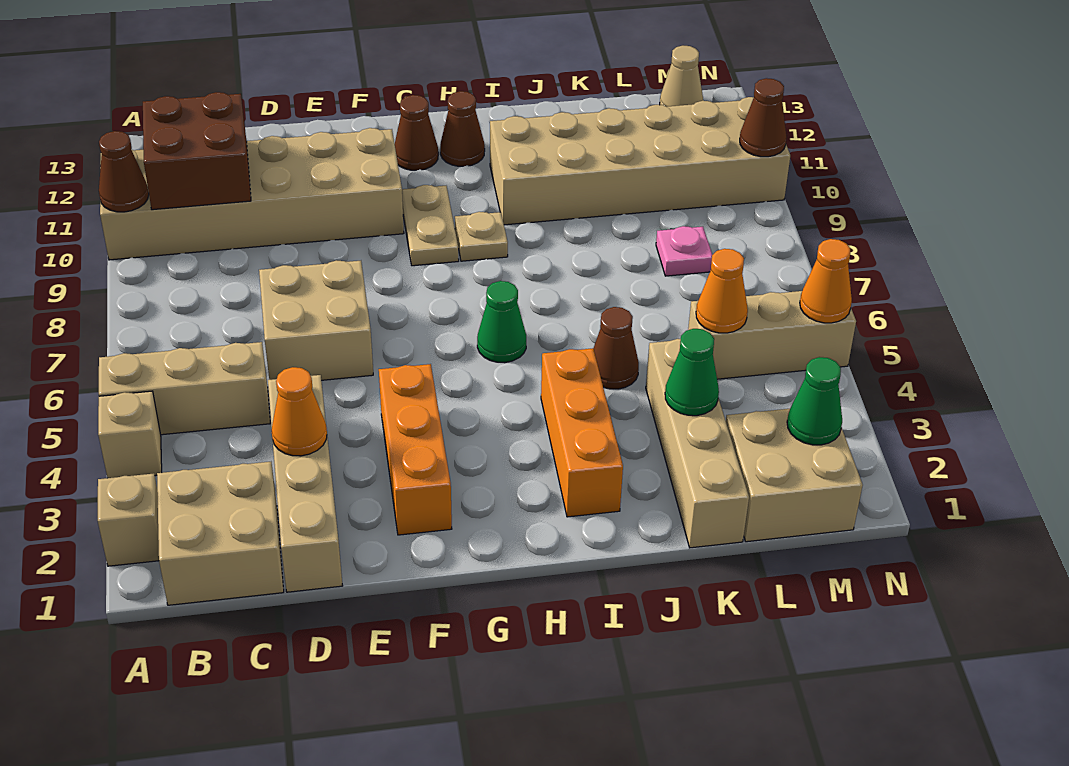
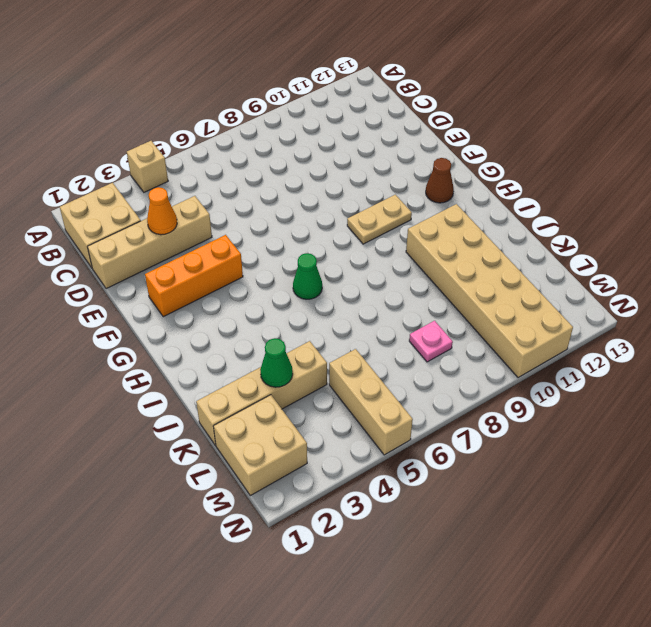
none -> tan brick A2 level 1
none -> tan brick A5:C5 level 1
none -> tan brick A10:F11 level 1

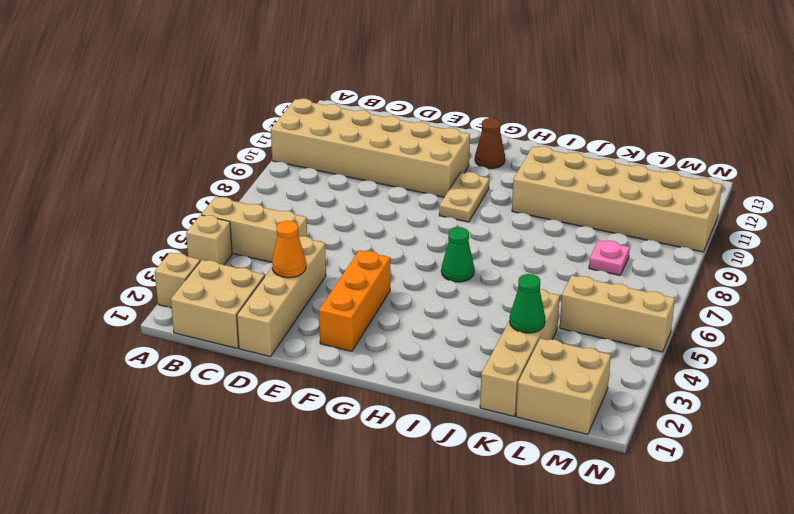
none -> tan brick D6:E7 level 1
none -> tan plate H9 level 1
none -> brown cone H12 level 1

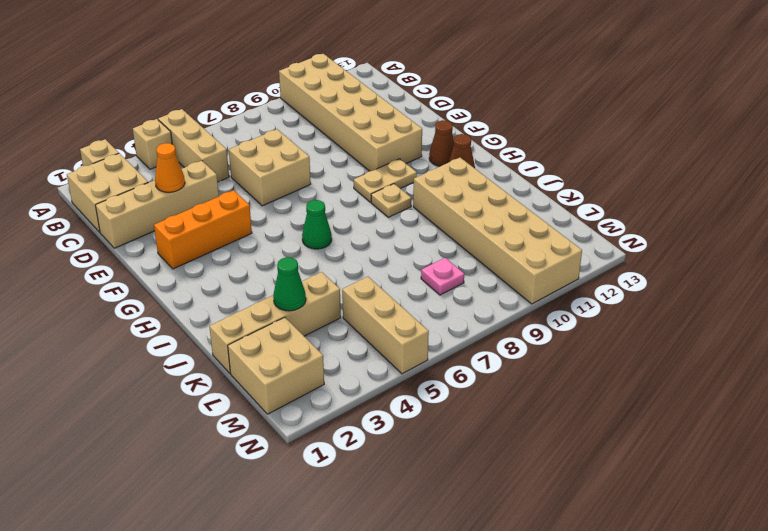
none -> orange brick I2:I4 level 1
none -> brown cone J5 level 1
none -> tan cone M13 level 1

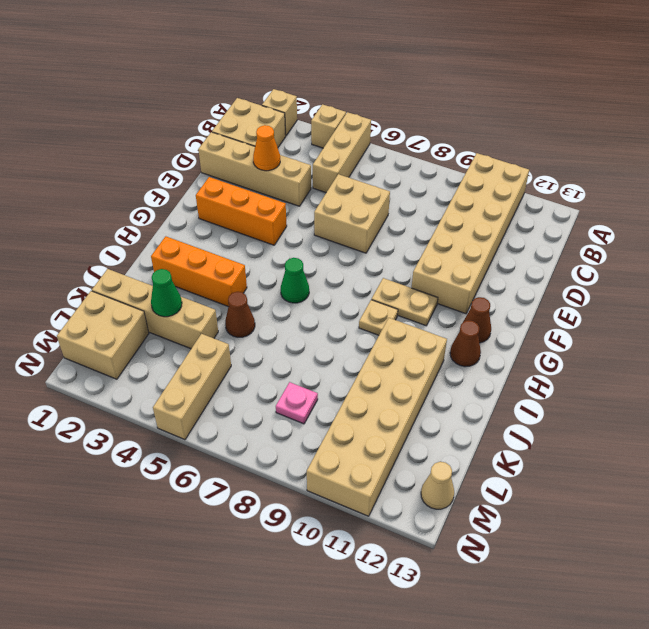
none -> brown cone A10 level 2
none -> brown brick B10:C11 level 2
none -> orange cone L5 level 2

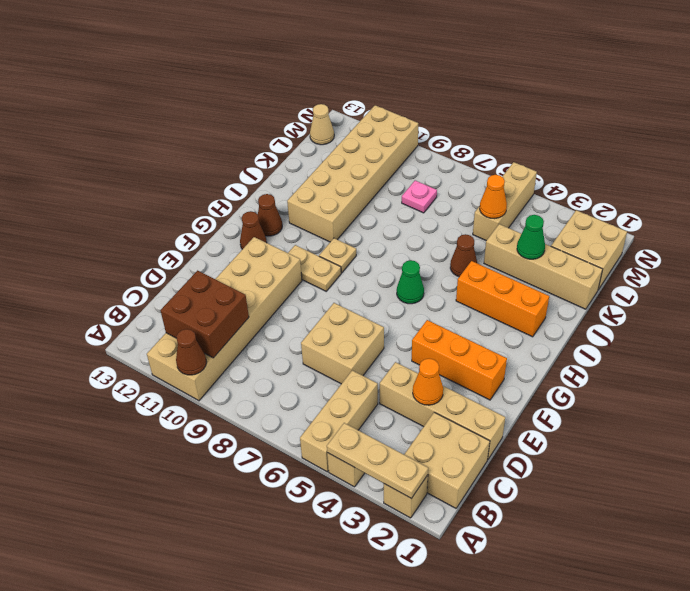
tan plate A2:A4 level 2 -> none
none -> green cone M2 level 2
none -> orange cone N5 level 2
none -> brown cone N10 level 2

